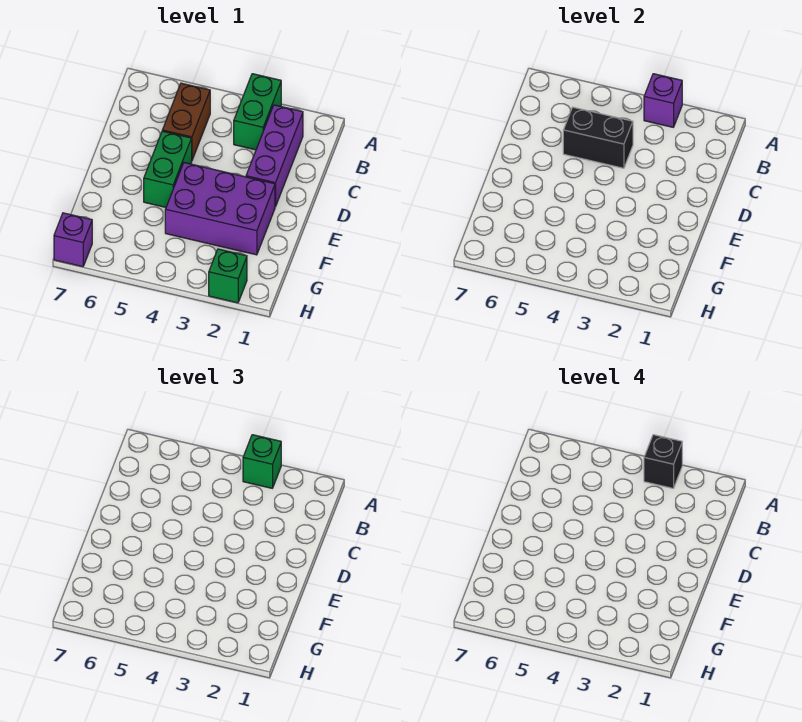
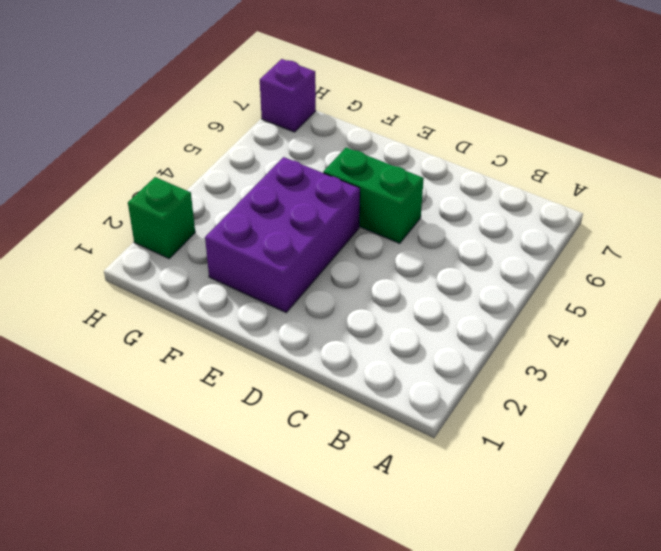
none -> green brick A3:B3 level 1
none -> purple brick B2:D2 level 1

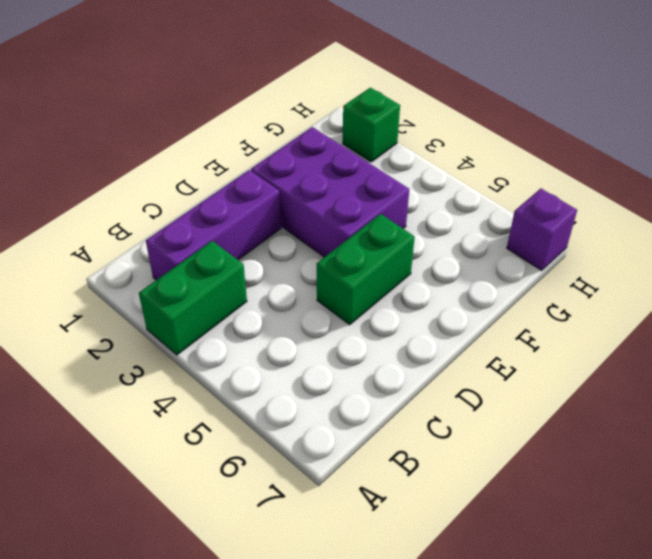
none -> brown brick B5:C5 level 1
none -> purple brick A3 level 2

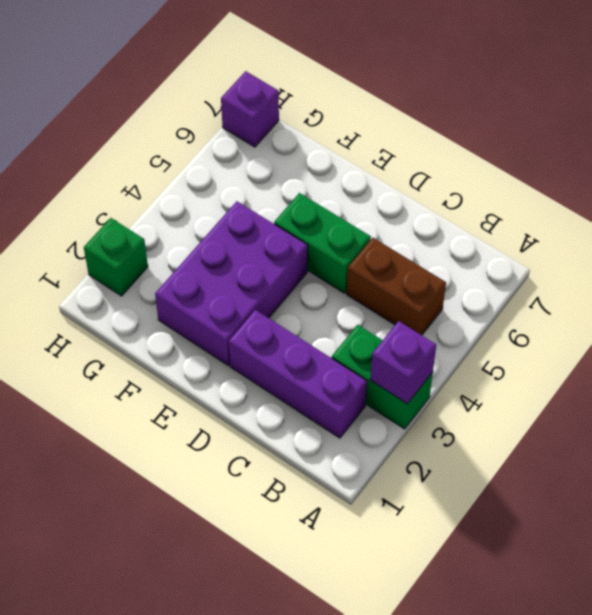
none -> black brick C4:C5 level 2
none -> green brick A3 level 3

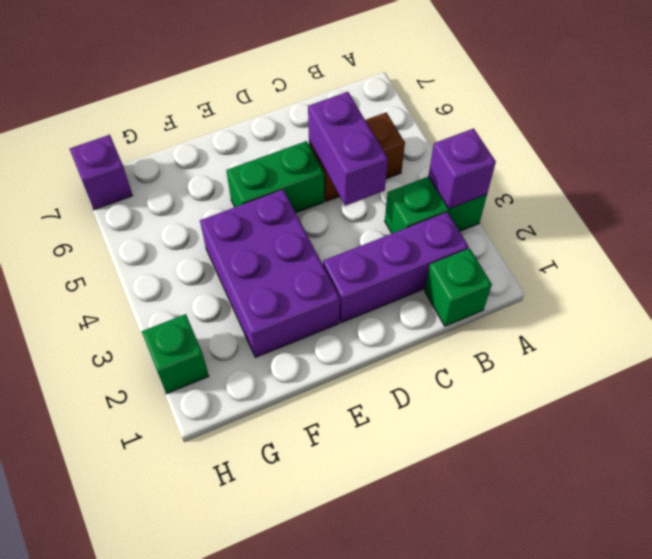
green brick B1 level 1 -> green brick A3 level 3
purple brick C4:C5 level 2 -> black brick C4:C5 level 2
none -> black brick A3 level 4

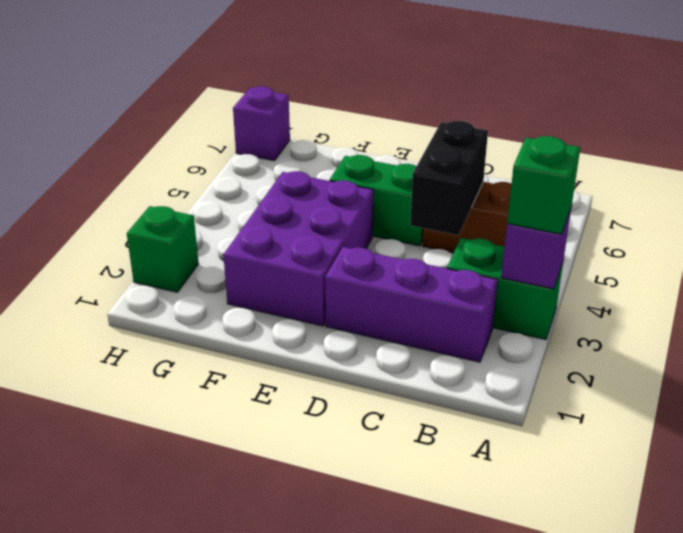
none -> black brick A3 level 4

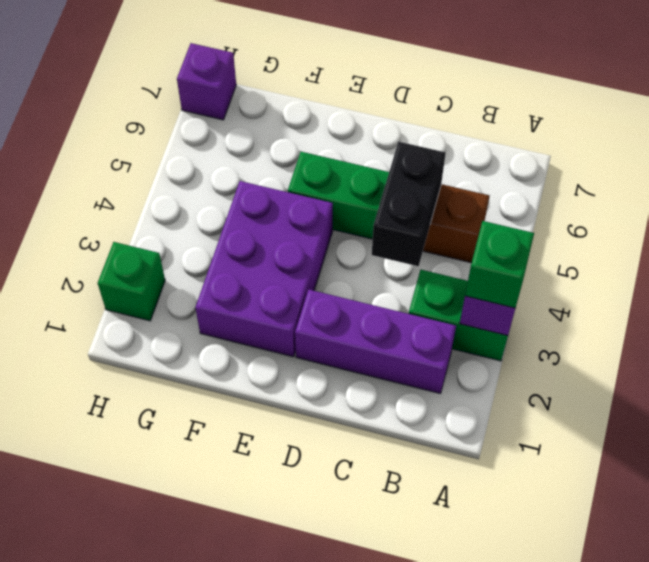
none -> black brick A3 level 4

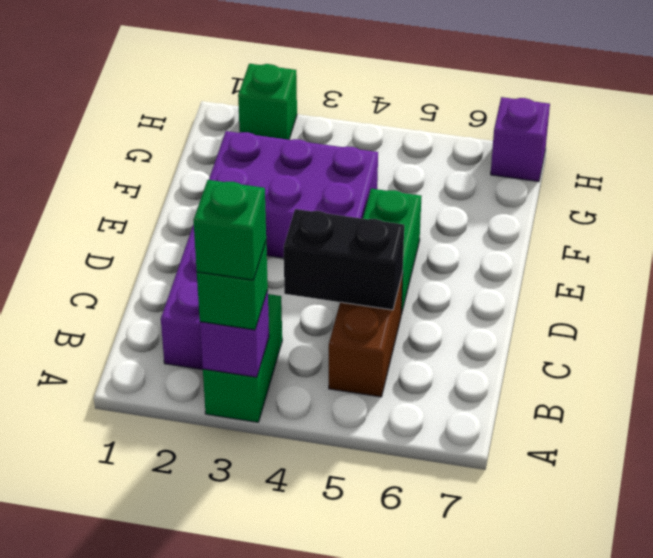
green brick A3 level 4 -> black brick A3 level 4

